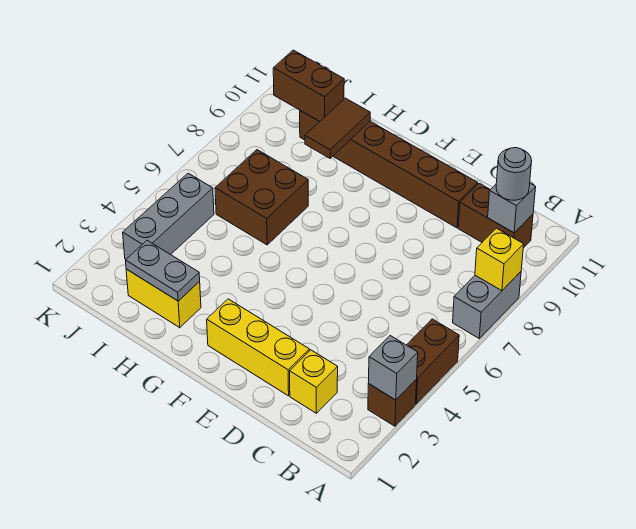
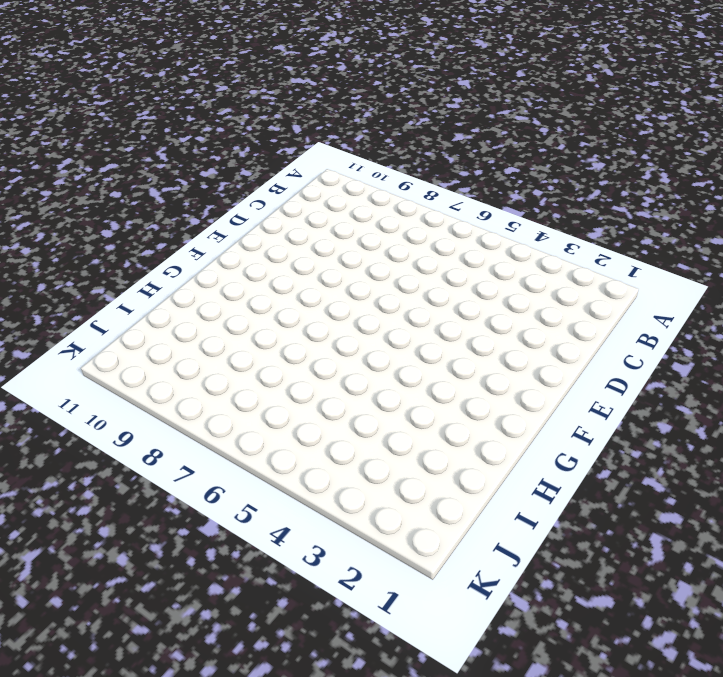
none -> brown brick A3 level 1
none -> brown brick A4:A5 level 1
none -> grey brick A7:A8 level 1

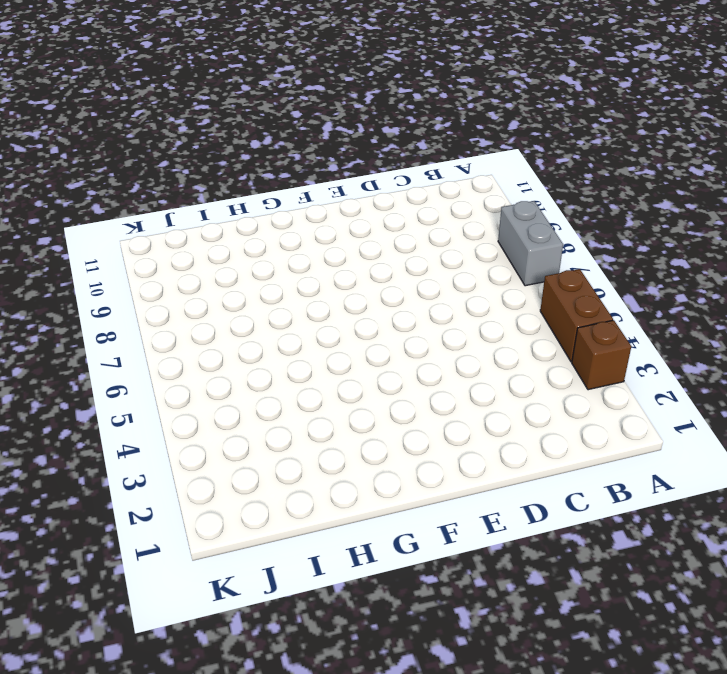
none -> brown brick B10:C10 level 1
none -> yellow brick C2 level 1
none -> yellow brick D2:F2 level 1

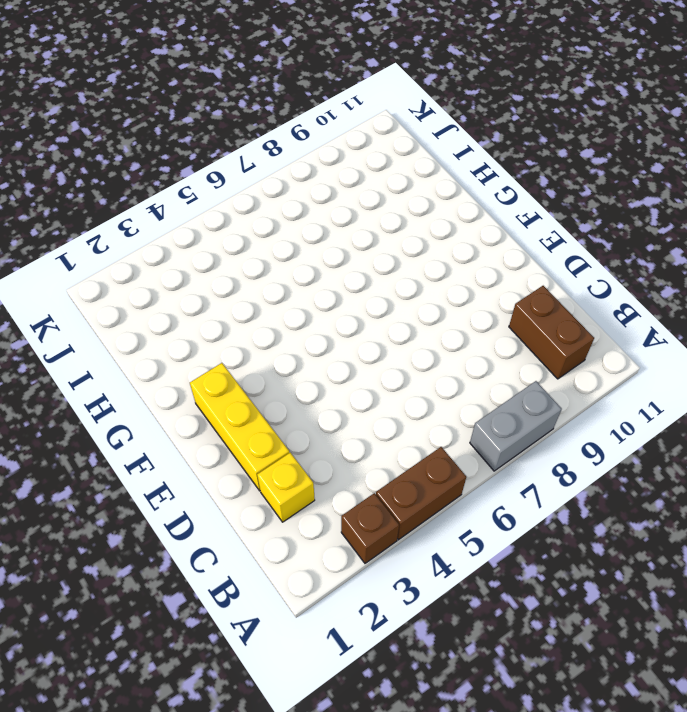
none -> brown brick D10:I10 level 1
none -> yellow brick H2:I2 level 1
none -> brown brick H6:I7 level 1

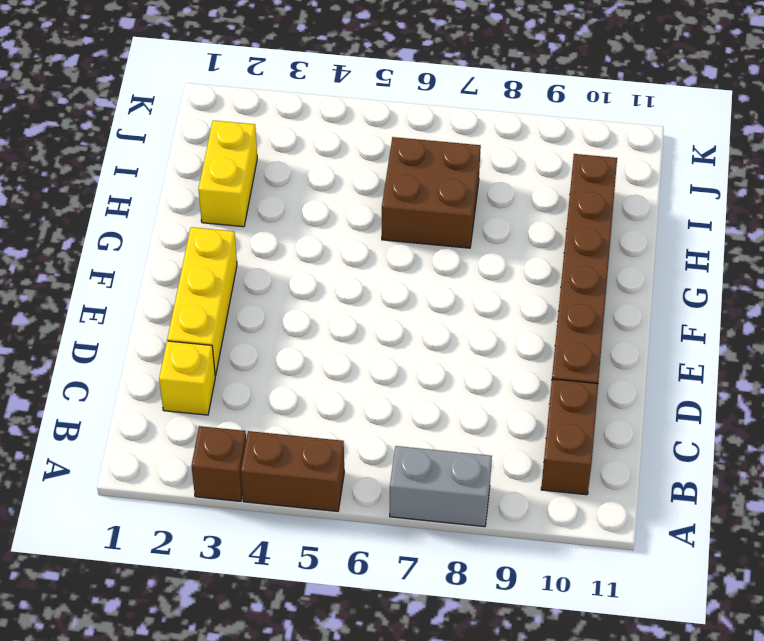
none -> grey brick J3:J5 level 1
none -> grey brick A3 level 2
none -> yellow brick A8 level 2

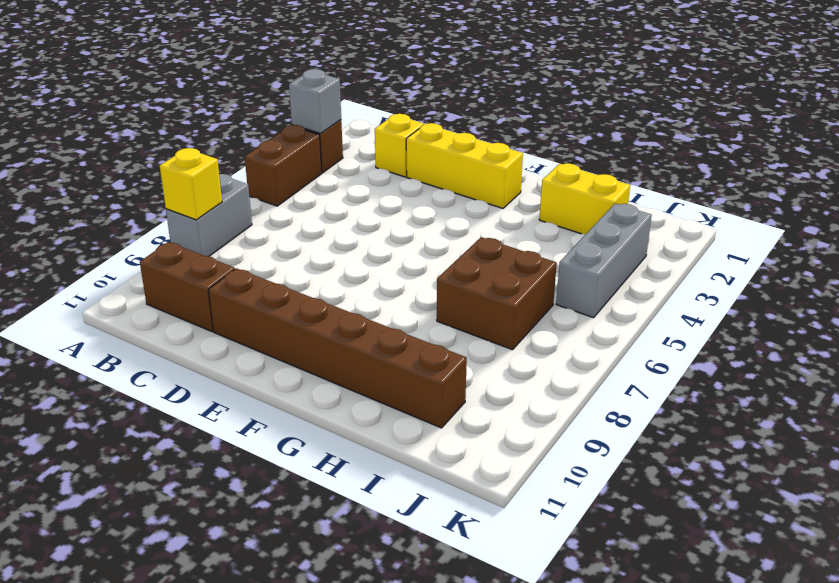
none -> grey brick B10 level 2
none -> grey plate H2:I2 level 2
none -> brown tile H9:H10 level 2

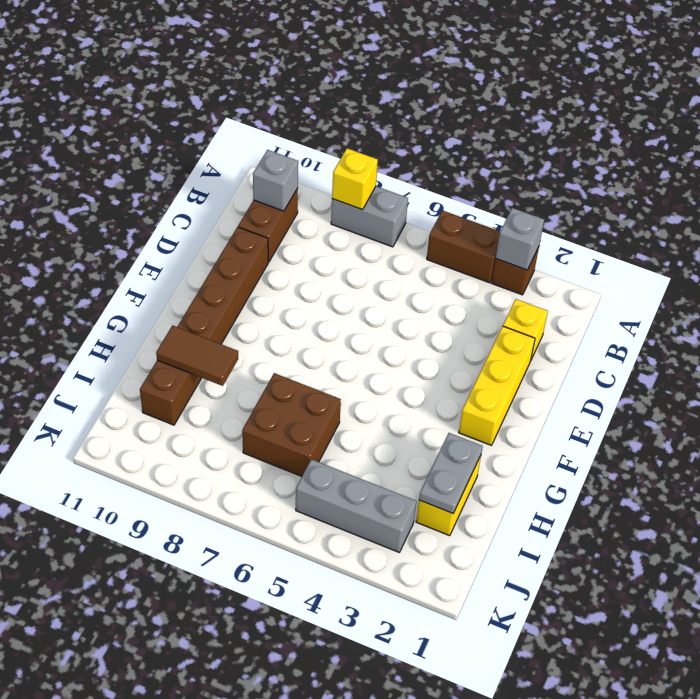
none -> brown brick I10:J10 level 2
none -> grey round brick B10 level 3

